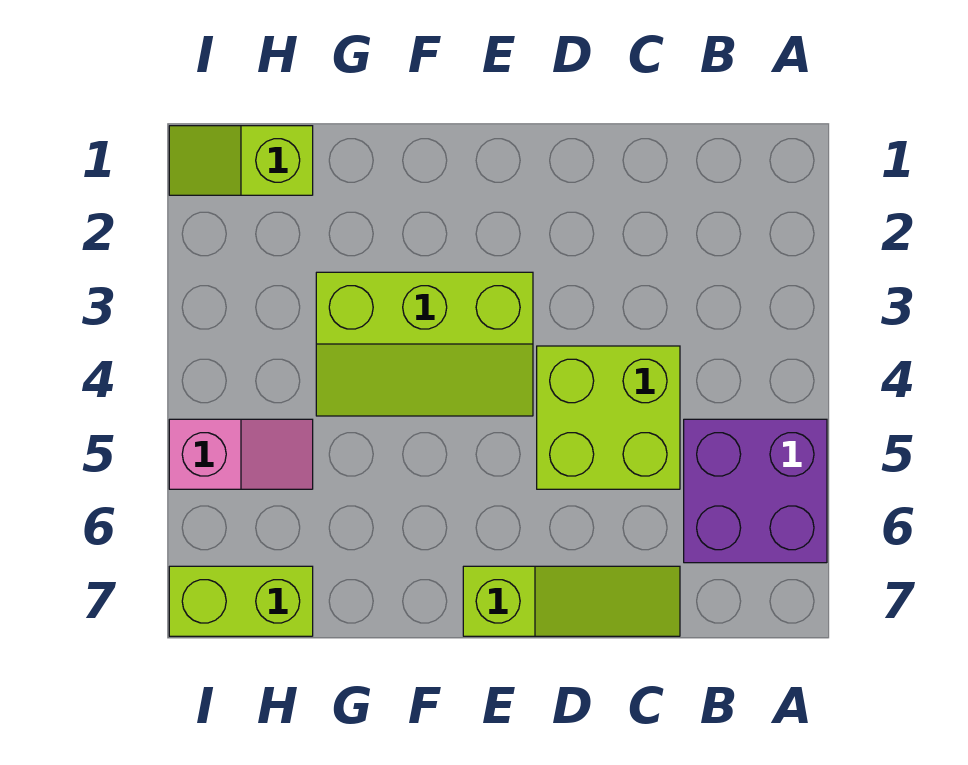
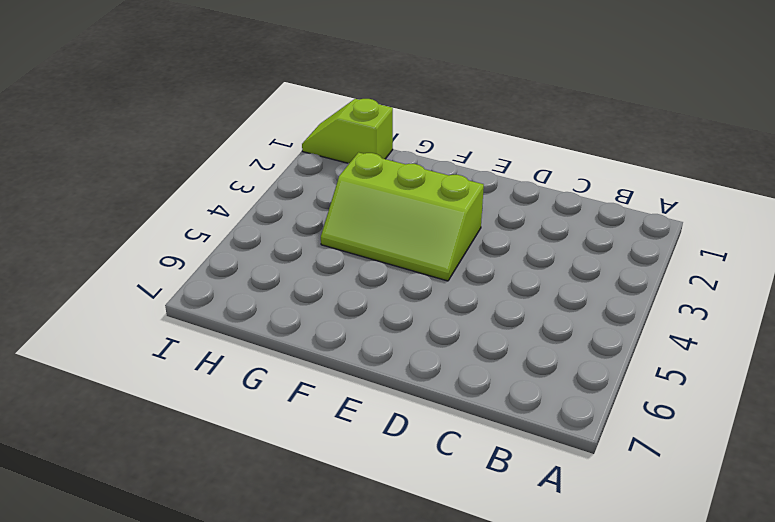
none -> purple brick A5:B6 level 1
none -> lime brick C4:D5 level 1

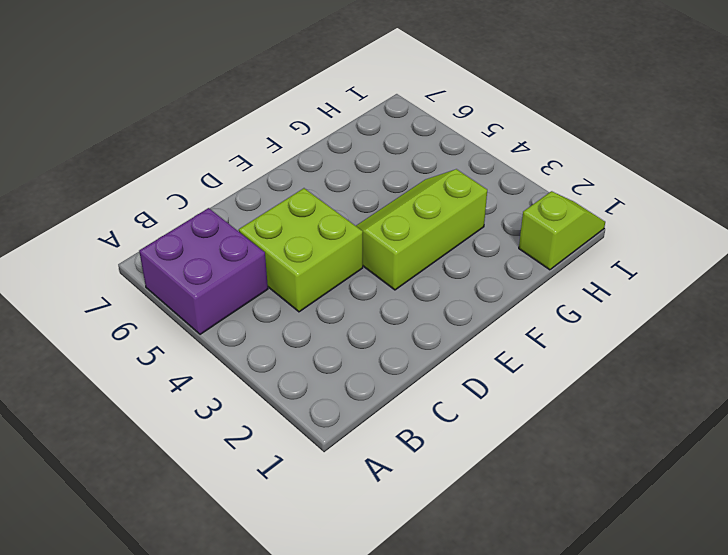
none -> lime slope C7:E7 level 1 top E
none -> pink slope H5:I5 level 1 top I

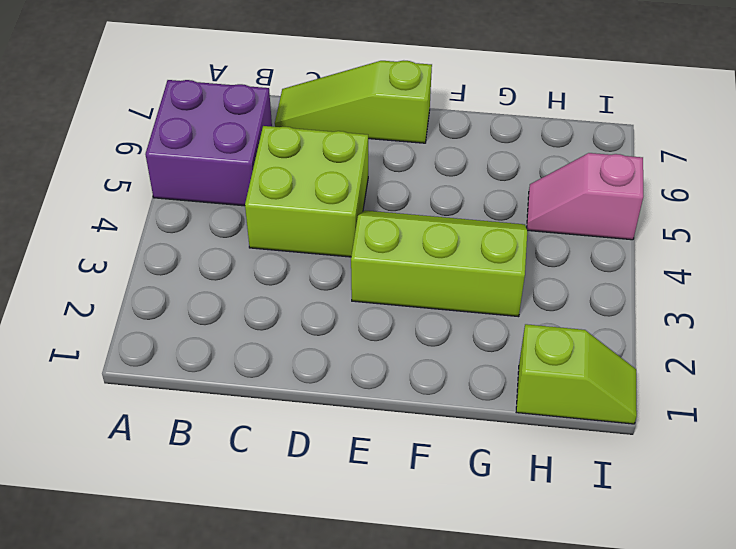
none -> lime brick H7:I7 level 1

